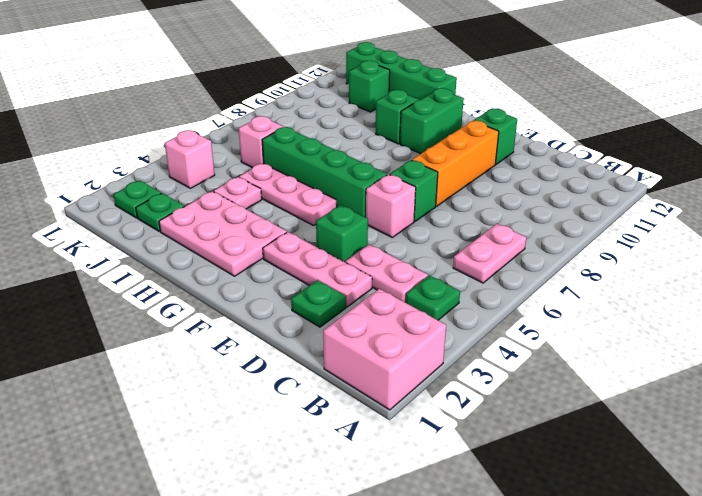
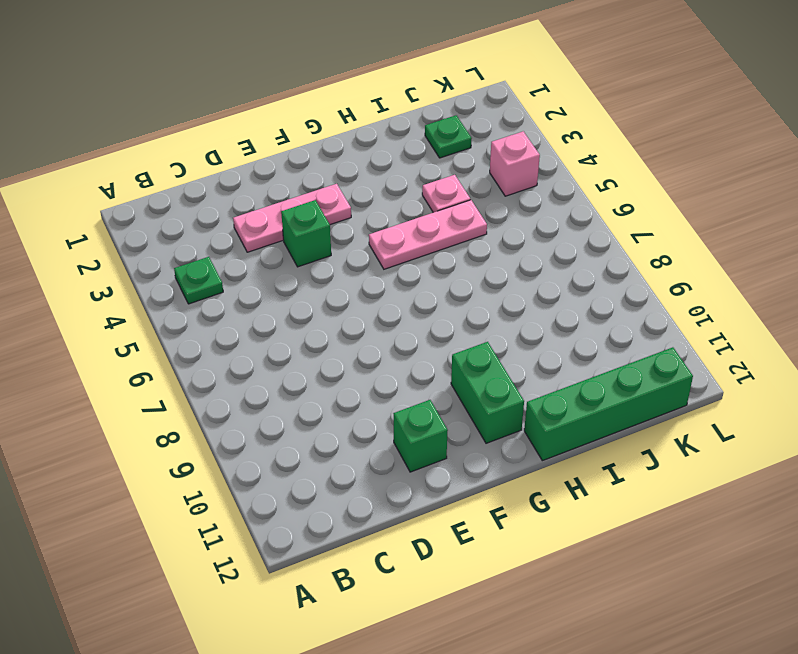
none -> pink brick A1:B2 level 1
none -> pink plate B6:B7 level 1
none -> pink plate C4:D4 level 1

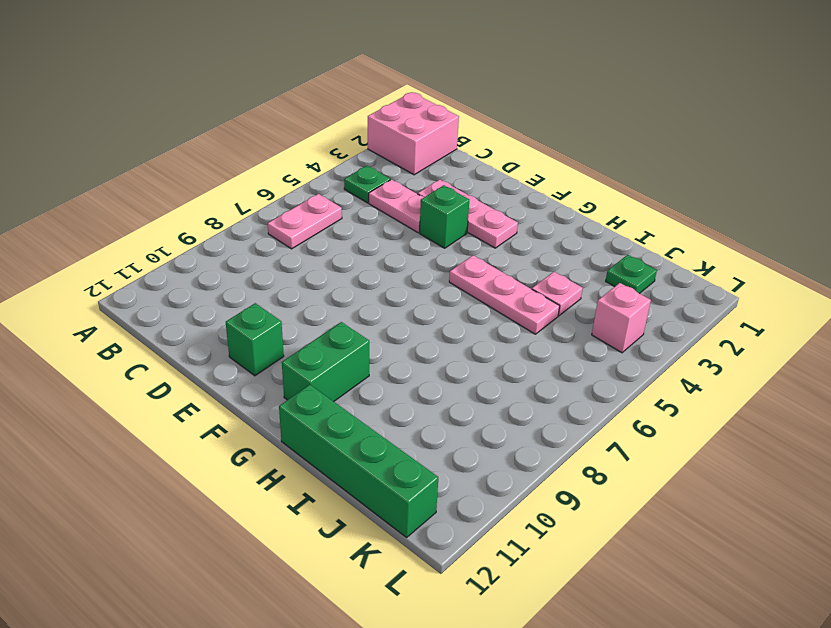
none -> green plate D2 level 1
none -> pink brick E6 level 1
none -> green brick E7 level 1

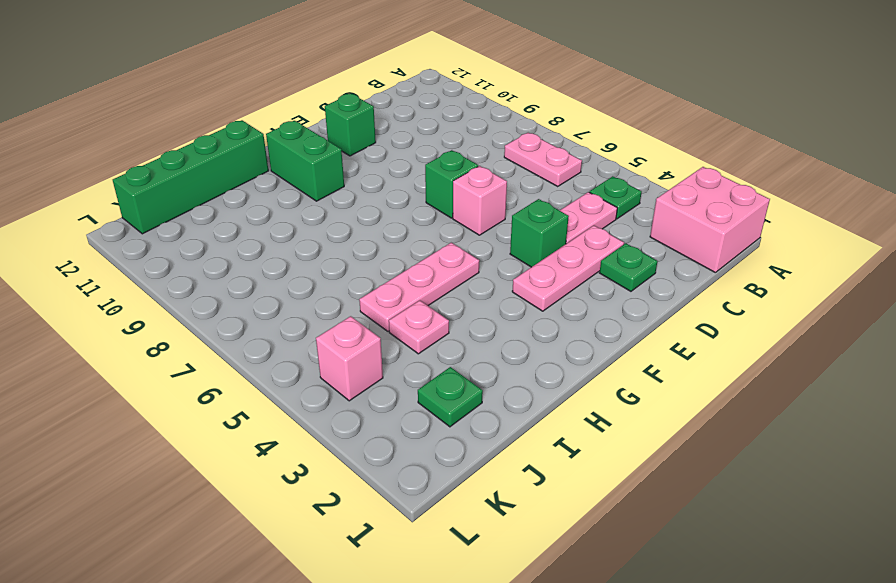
none -> orange brick E8:E10 level 1
none -> green brick F6:I6 level 1
none -> pink plate G2:I3 level 1

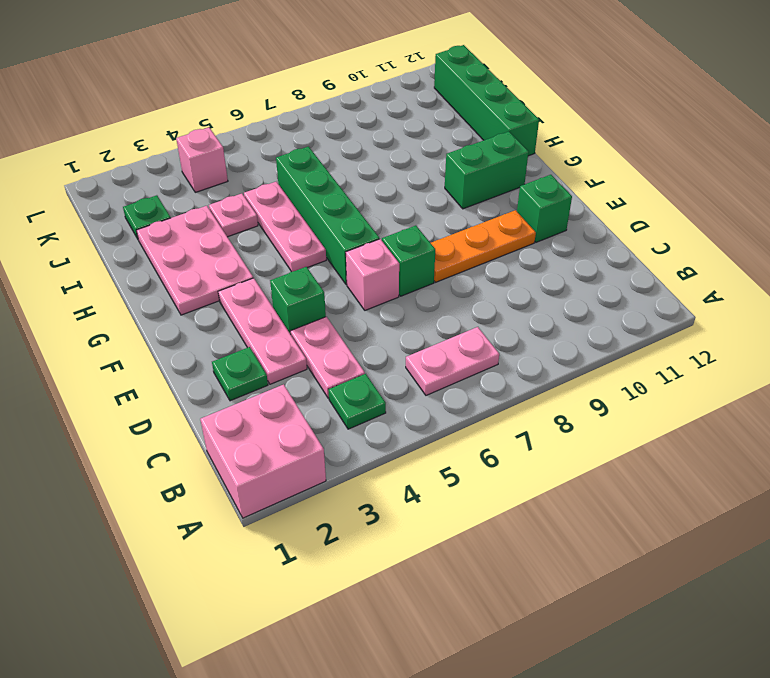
orange plate E8:E10 level 1 -> orange brick E8:E10 level 1
none -> green brick H10 level 1
none -> pink brick J6 level 1
none -> green brick J11 level 1

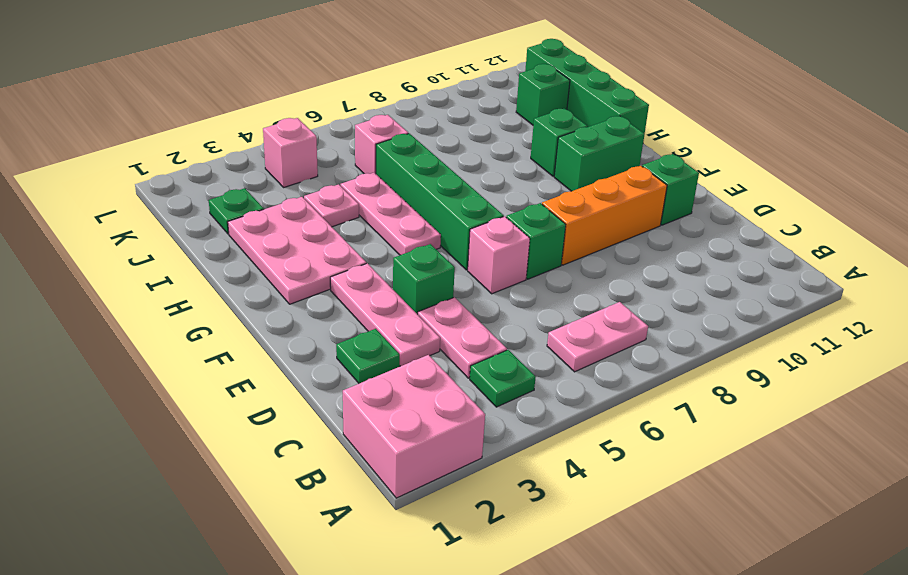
none -> green plate K2 level 1

